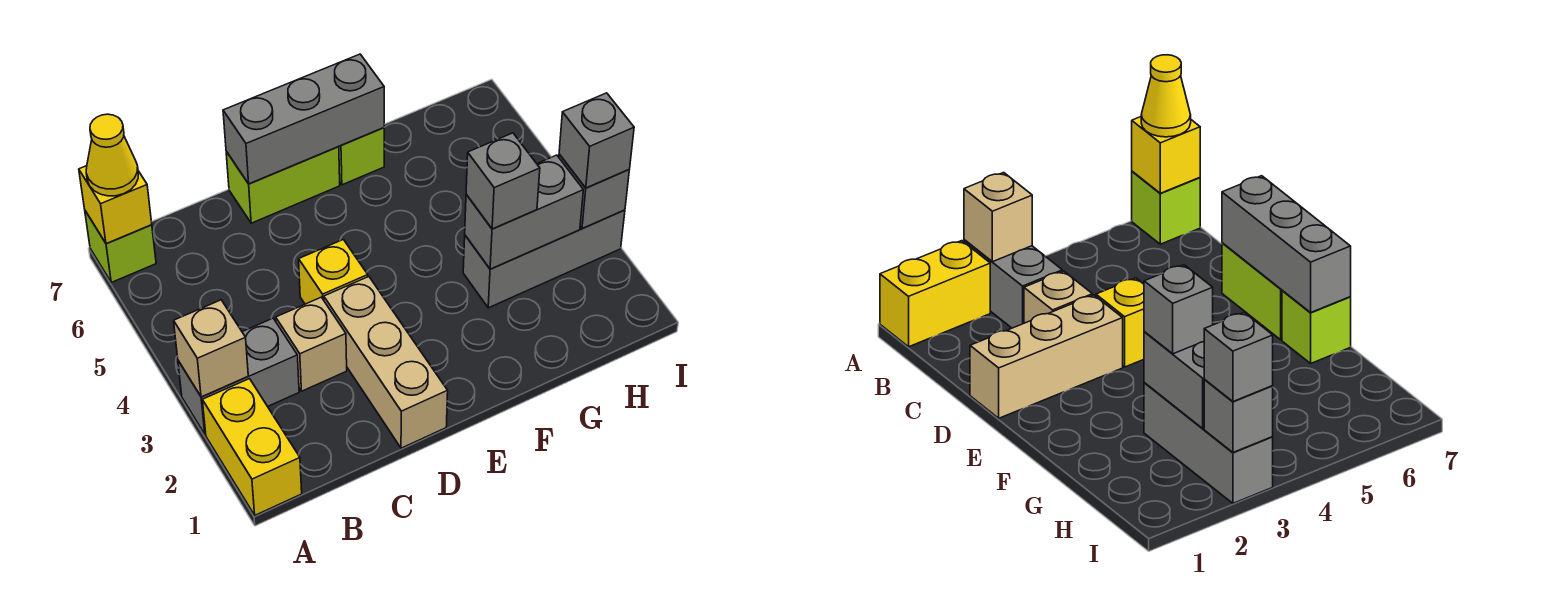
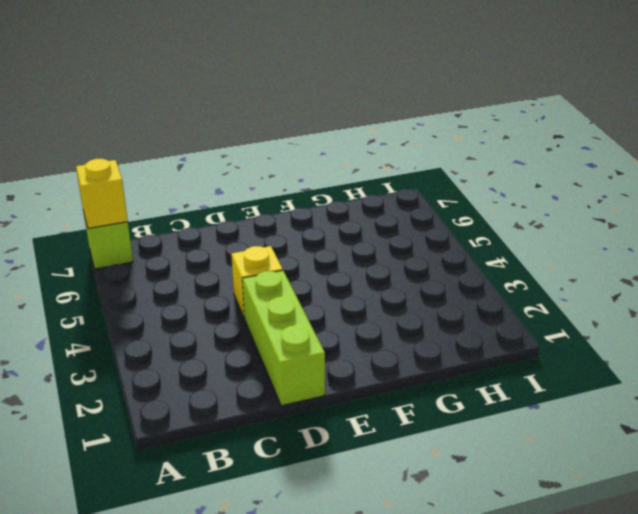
lime brick D1:D3 level 1 -> tan brick D1:D3 level 1
none -> yellow brick A1:A2 level 1
none -> grey brick A3:B3 level 1
none -> tan brick C3 level 1

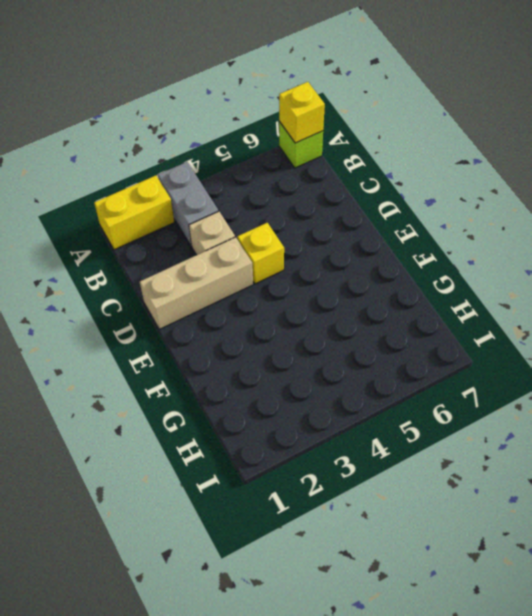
none -> lime brick D7:E7 level 1
none -> lime brick F7 level 1
none -> grey brick G3:I3 level 1

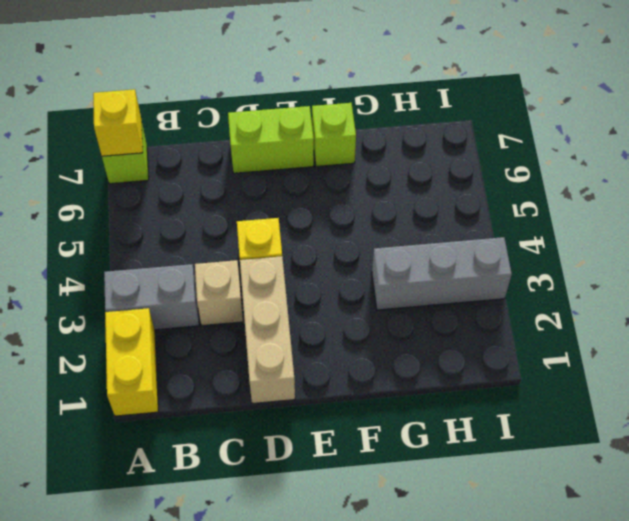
none -> tan brick A3 level 2
none -> grey brick D7:F7 level 2
none -> grey brick G3:H3 level 2

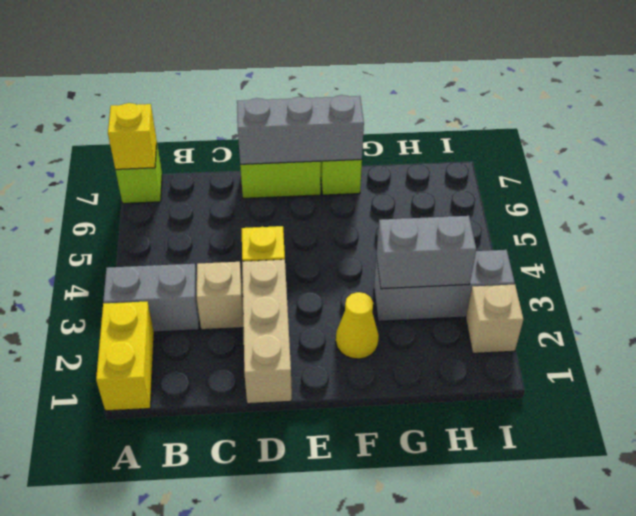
yellow cone F2 level 1 -> yellow cone A7 level 3
tan brick I2 level 1 -> tan brick A3 level 2
none -> grey brick I3 level 2
none -> grey brick G3 level 3
none -> grey brick I3 level 3

